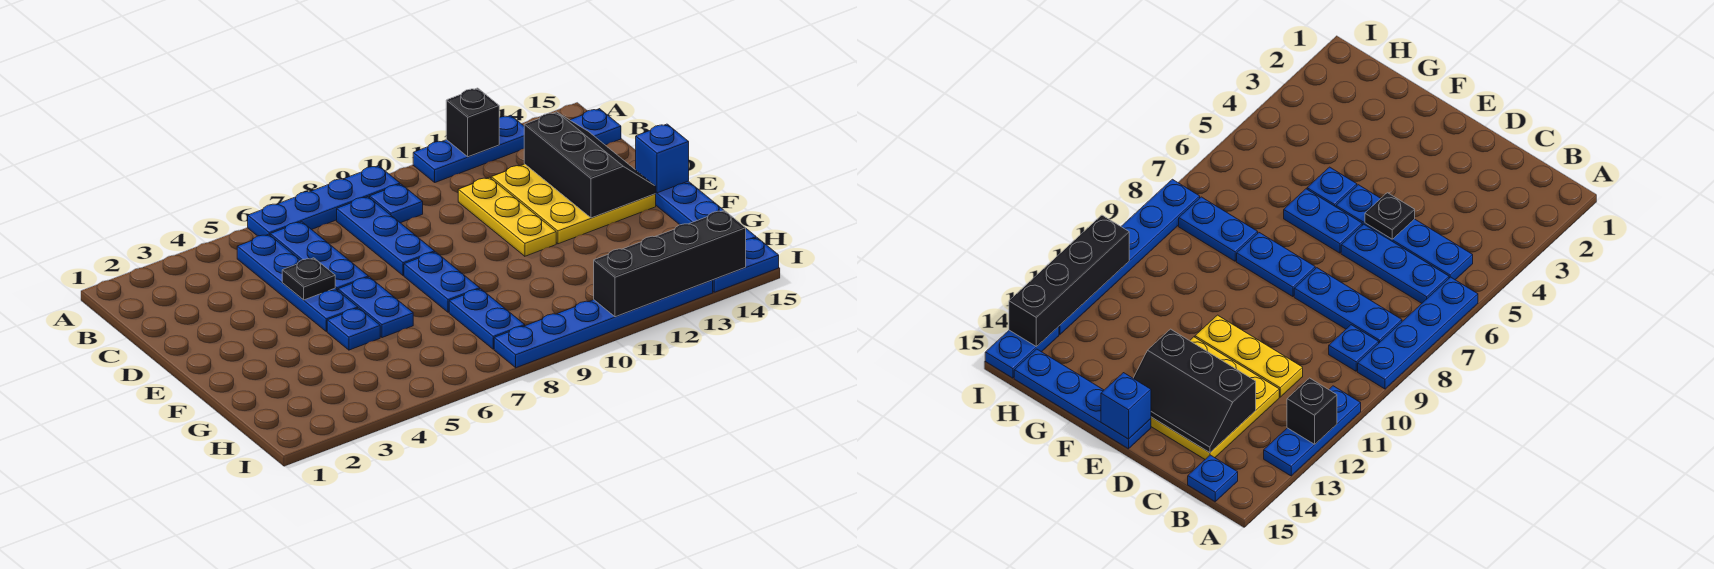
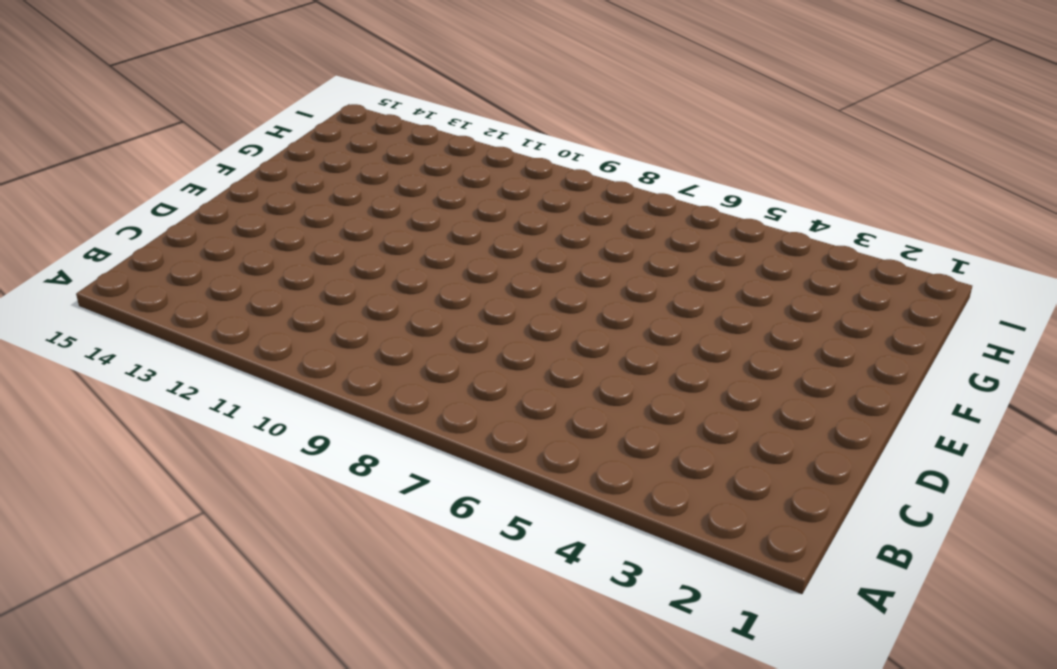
none -> blue plate A6:A9 level 1
none -> blue plate A11:A13 level 1
none -> blue plate B5:E5 level 1

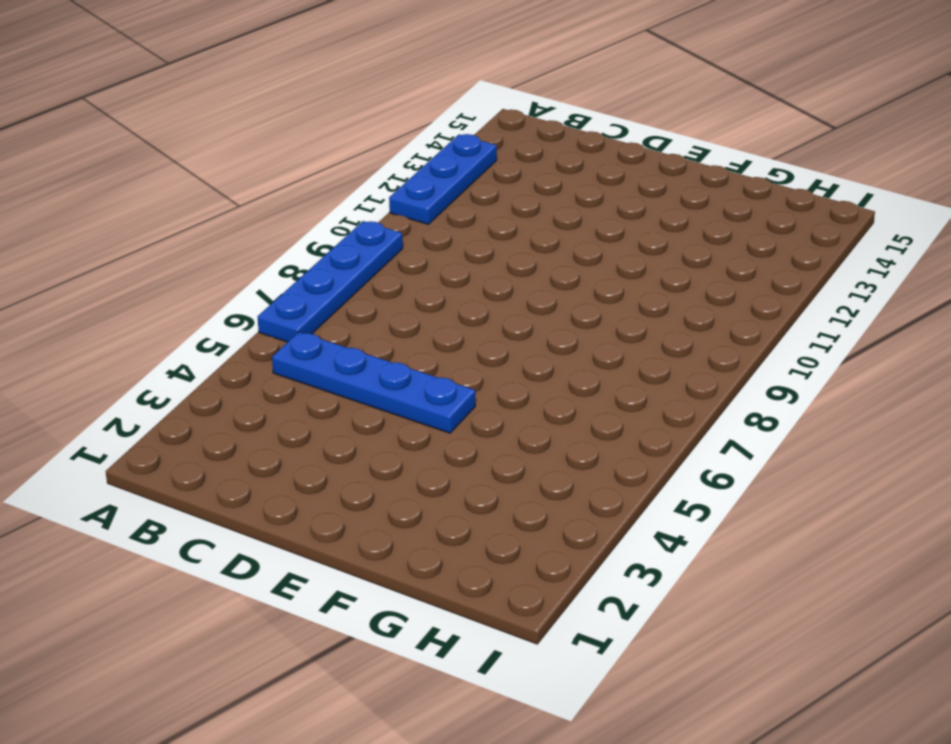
none -> blue plate B6:D6 level 1
none -> blue plate B8:D8 level 1
none -> blue plate B9 level 1

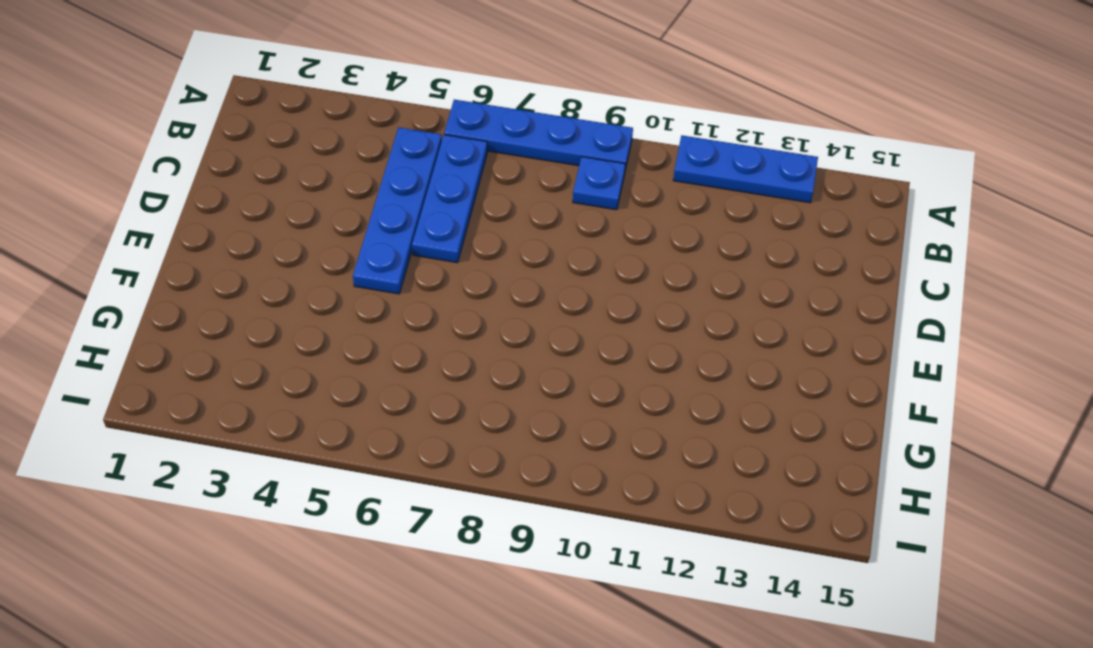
none -> blue plate B8:D8 level 1
none -> blue plate B15 level 1
none -> yellow plate C11:E11 level 1

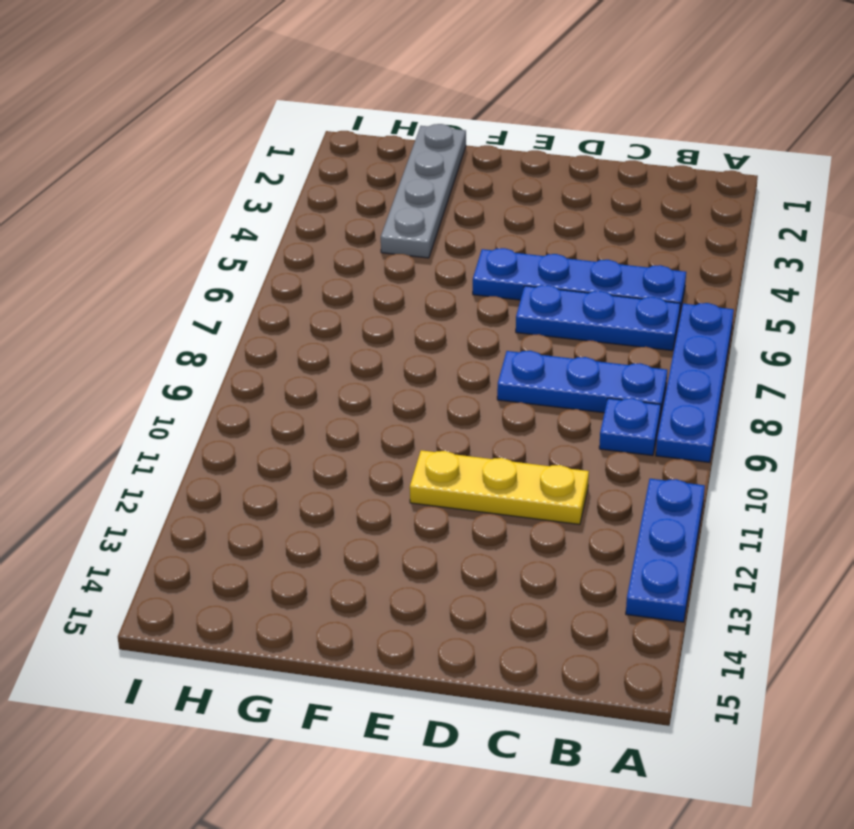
grey plate G1:G4 level 1 -> none
none -> blue plate B15 level 1
none -> yellow plate C12:E14 level 1
none -> blue plate E6:F6 level 1

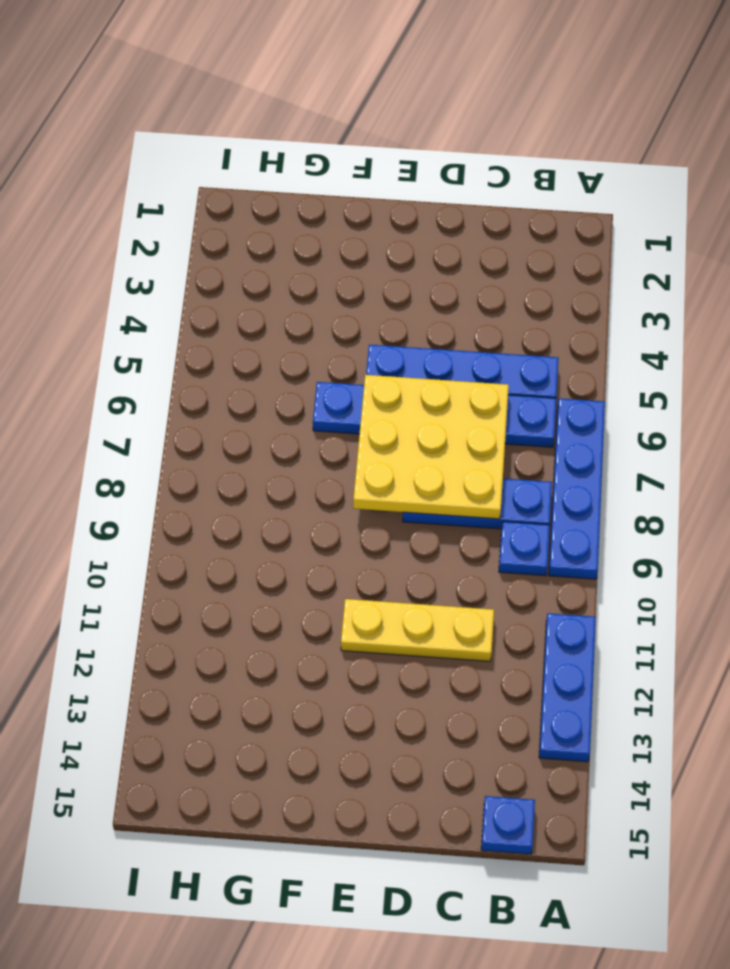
yellow plate C6:E8 level 2 -> yellow plate C12:E14 level 1
none -> blue plate E8:F8 level 1
none -> blue plate E15:H15 level 1
none -> blue plate F5 level 1

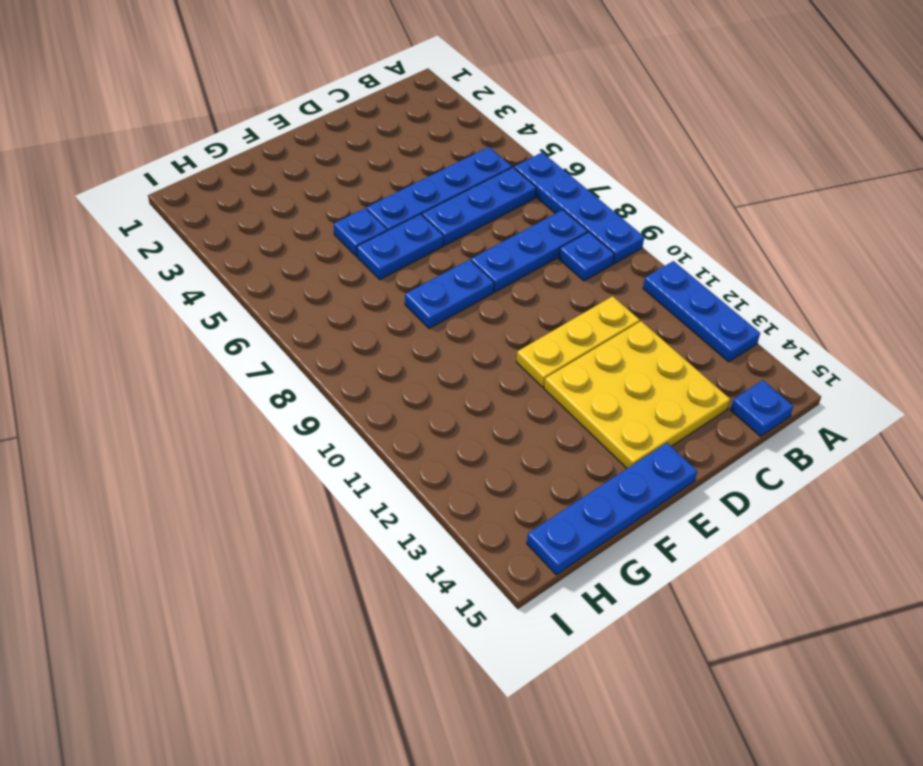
none -> blue plate G8:H8 level 1
none -> blue plate I8:I13 level 1
none -> blue plate I14:I15 level 1

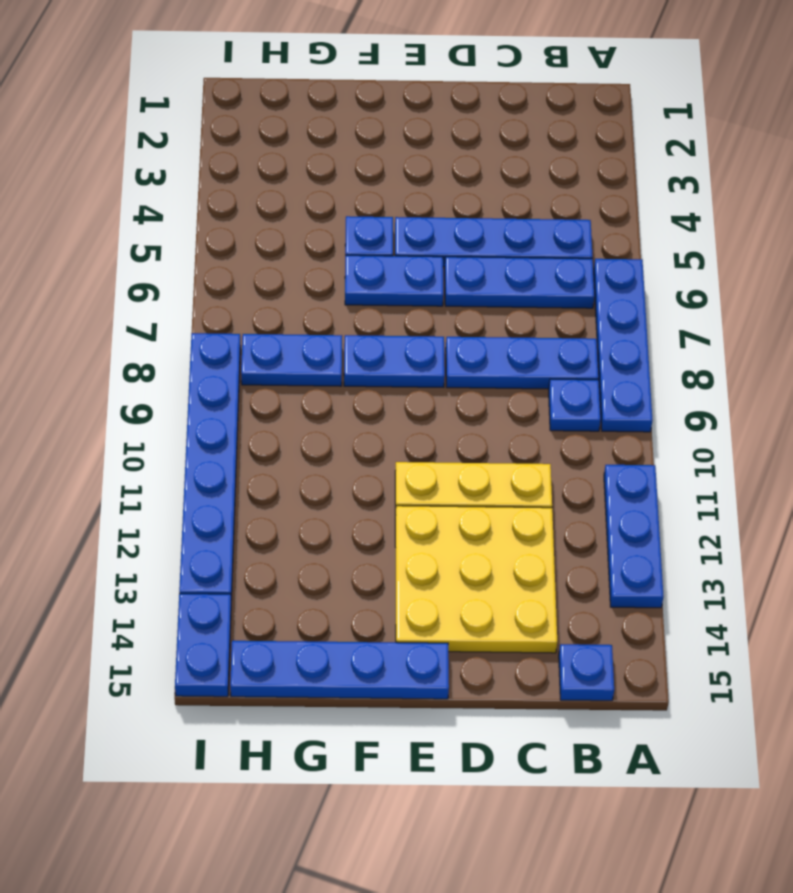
none -> black brick A12 level 2
none -> black slope C13:E14 level 2 top 13
none -> black plate D5 level 2

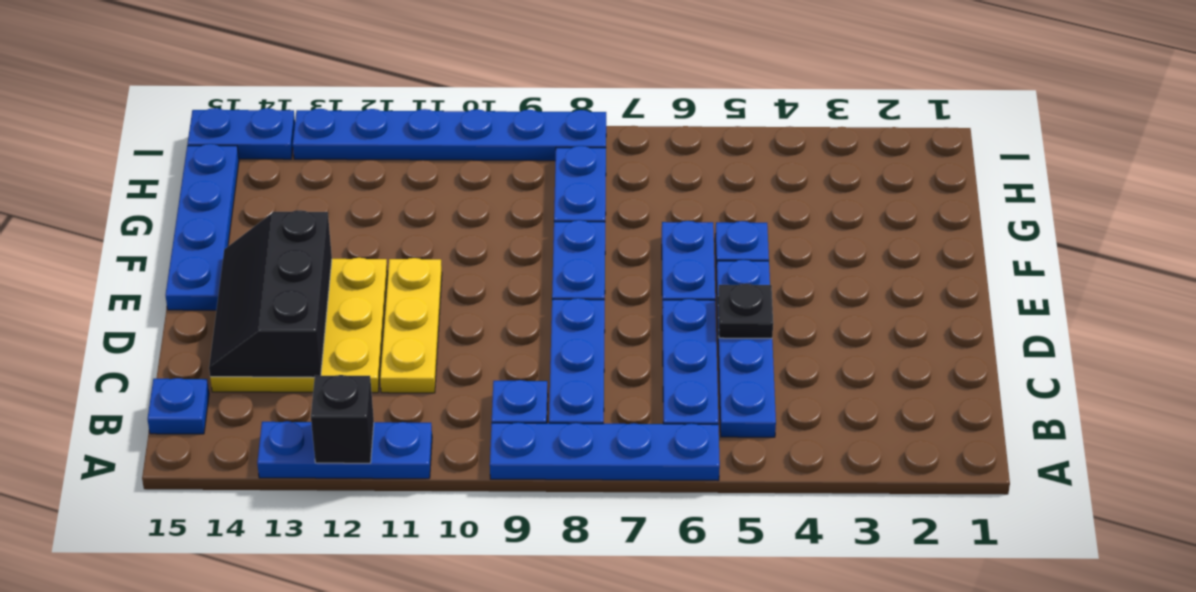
none -> blue brick E15 level 2
none -> black brick I11:I14 level 2

